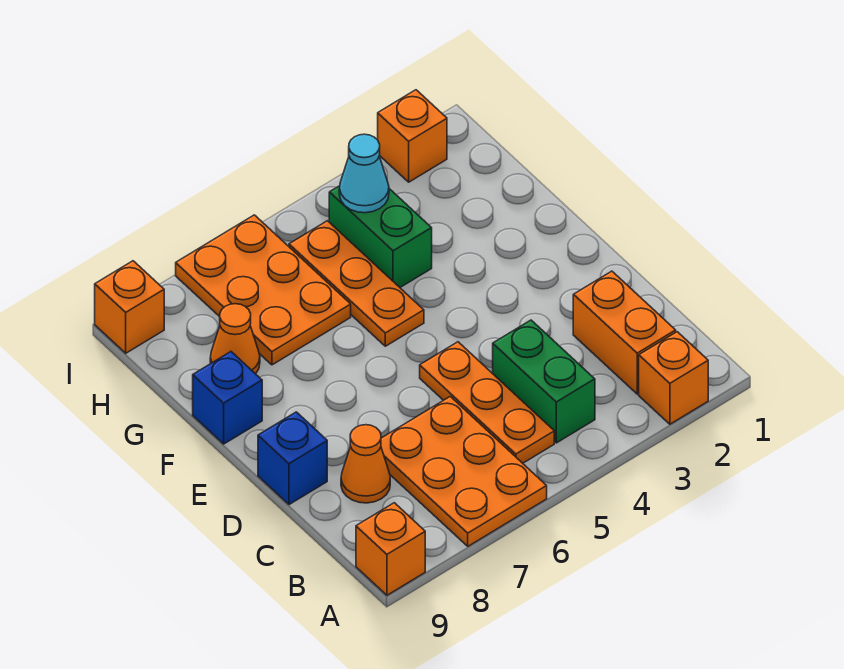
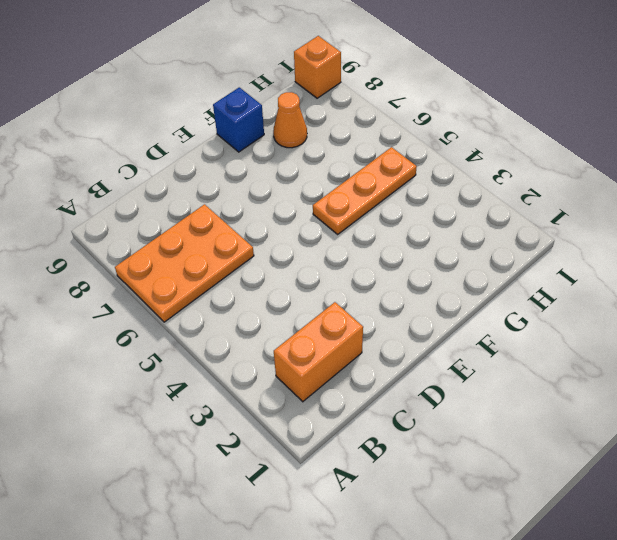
none -> orange brick A2 level 1
none -> orange brick A9 level 1
none -> green brick B4:C4 level 1

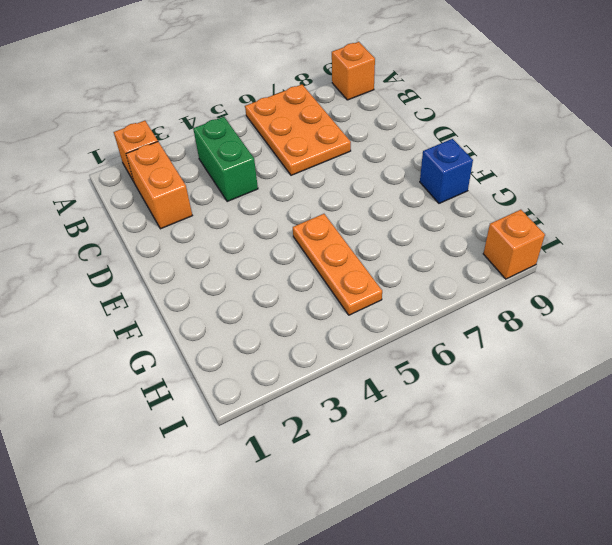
none -> orange plate B5:D5 level 1
none -> orange cone C8 level 1
none -> blue brick D9 level 1

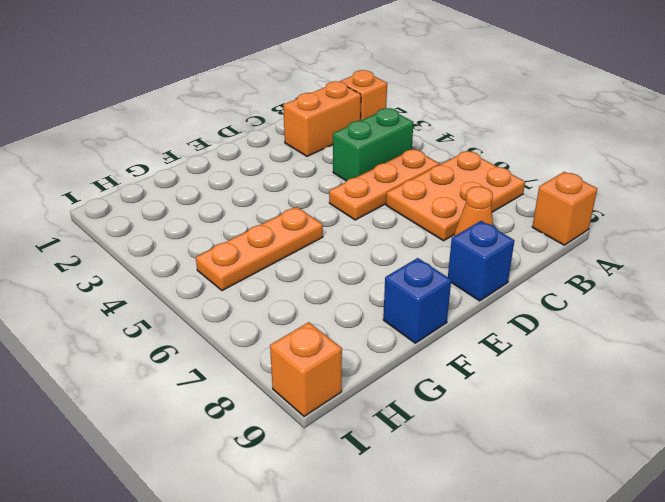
none -> green brick G4:H4 level 1
none -> orange plate G6:I7 level 1
none -> orange cone G8 level 1

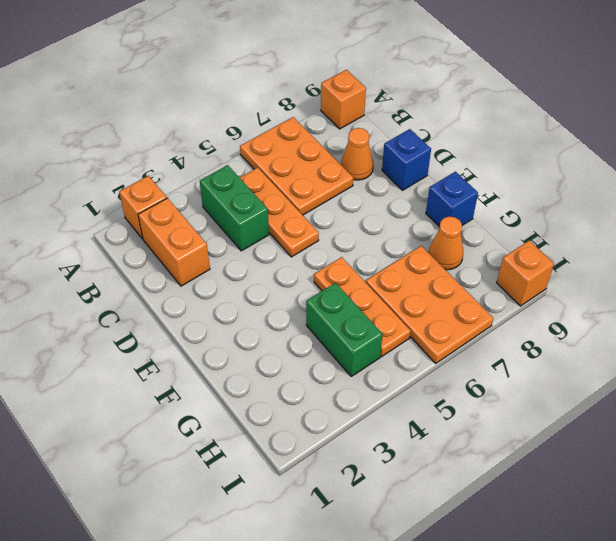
none -> orange brick I2 level 1
none -> cyan cone H4 level 2

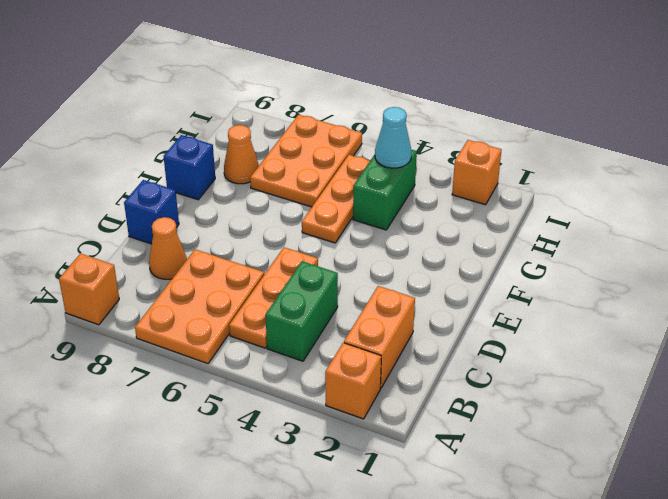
none -> orange brick I9 level 1

